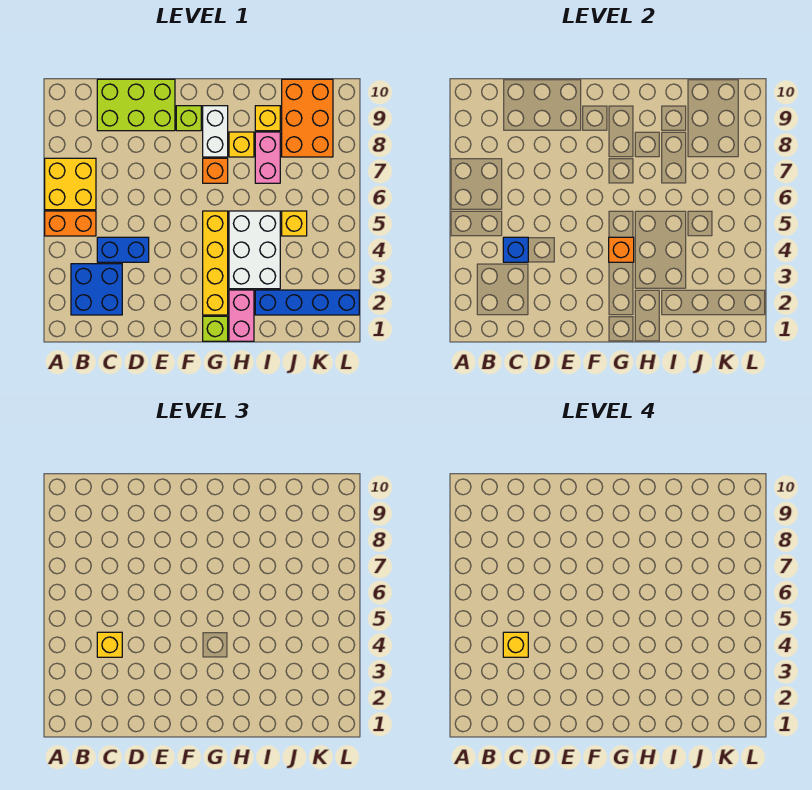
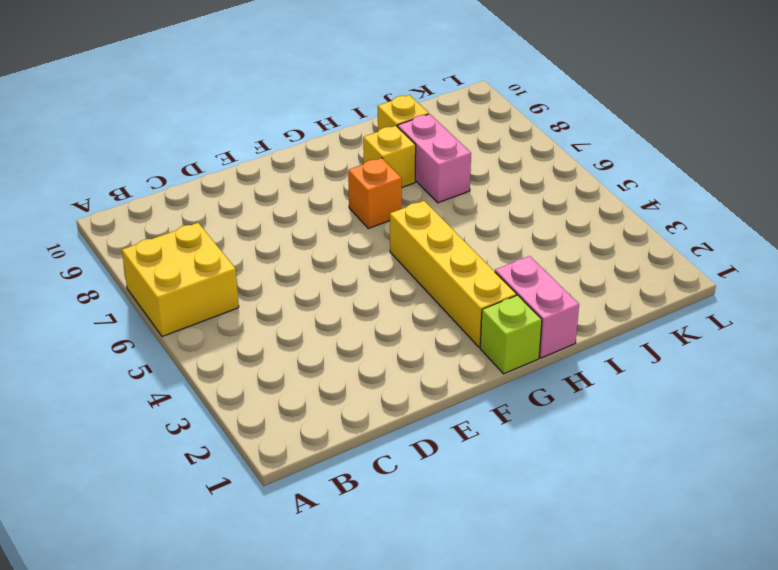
none -> orange brick A5:B5 level 1
none -> blue brick B2:C3 level 1
none -> blue brick C4:D4 level 1

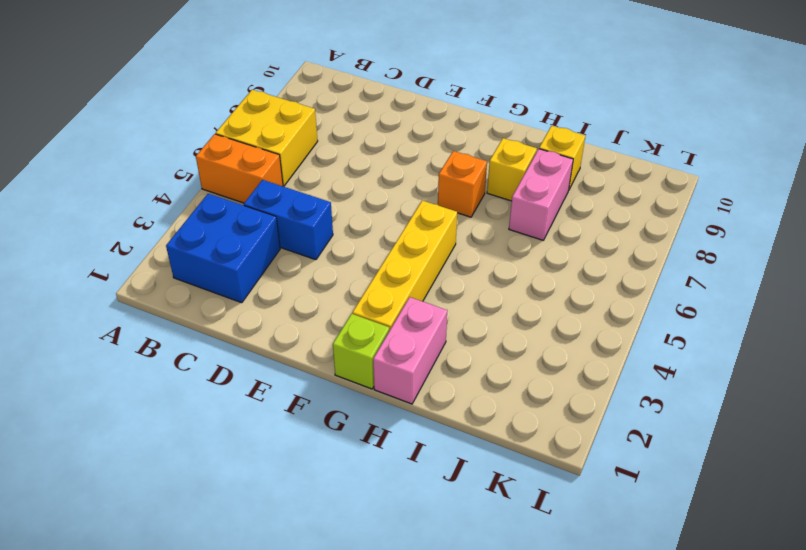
none -> lime brick C9:E10 level 1
none -> lime brick F9 level 1
none -> white brick G8:G9 level 1

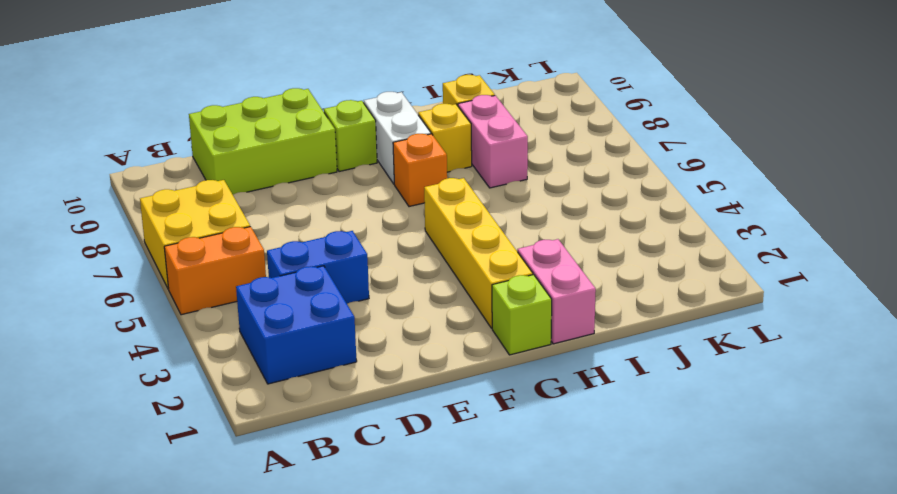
none -> white brick H3:I5 level 1
none -> blue brick I2:L2 level 1
none -> yellow brick J5 level 1

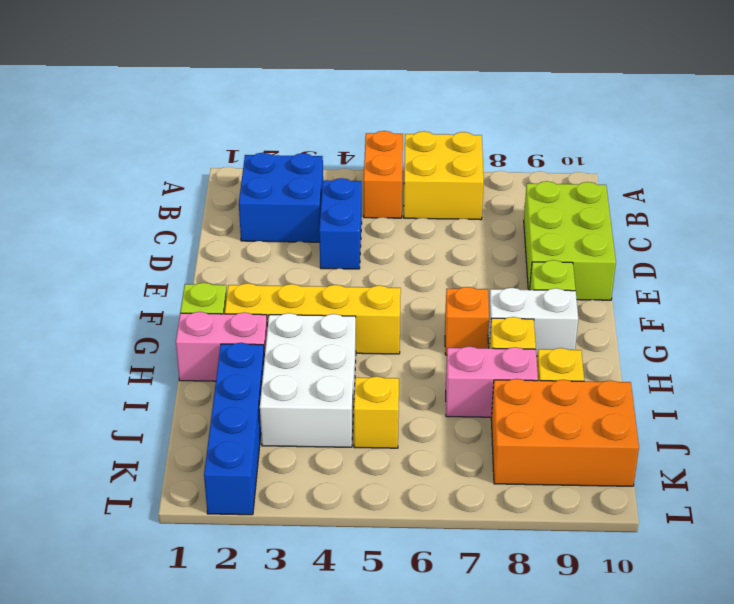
white brick H3:J4 level 1 -> white brick H3:I5 level 1
none -> blue brick C4 level 2
none -> orange brick G4 level 2
none -> yellow brick C4 level 3

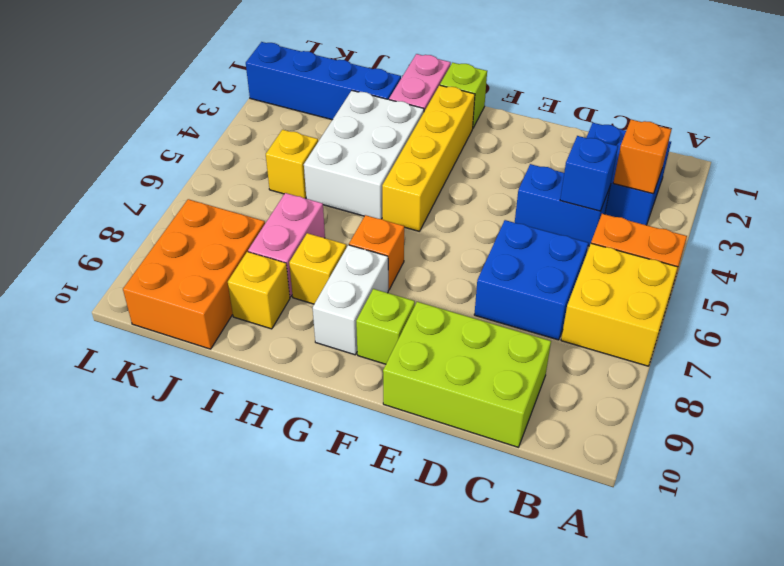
orange brick B3 level 2 -> orange brick G4 level 2
blue brick C6:D7 level 1 -> none
none -> yellow brick C4 level 3
none -> yellow brick C4 level 4

